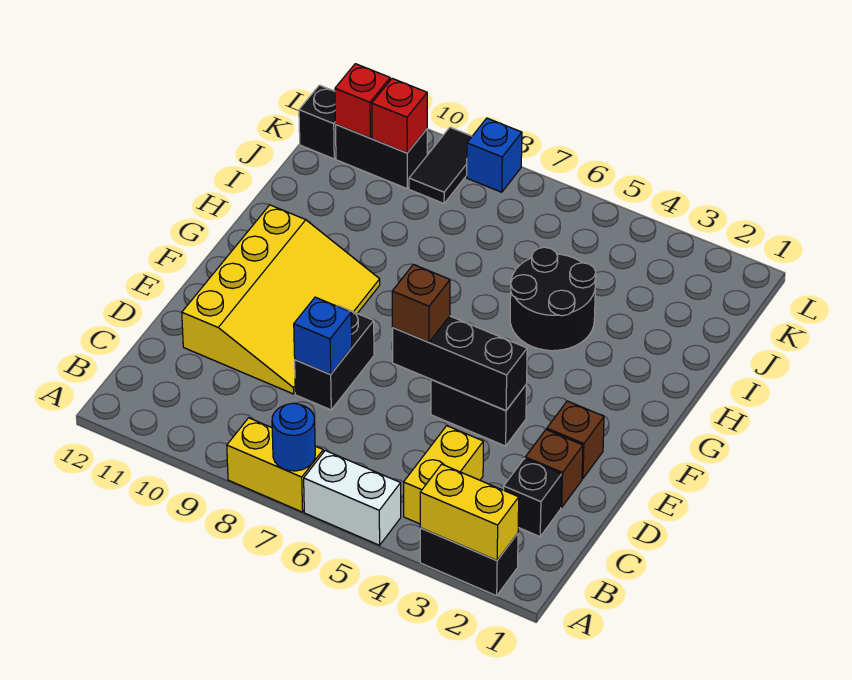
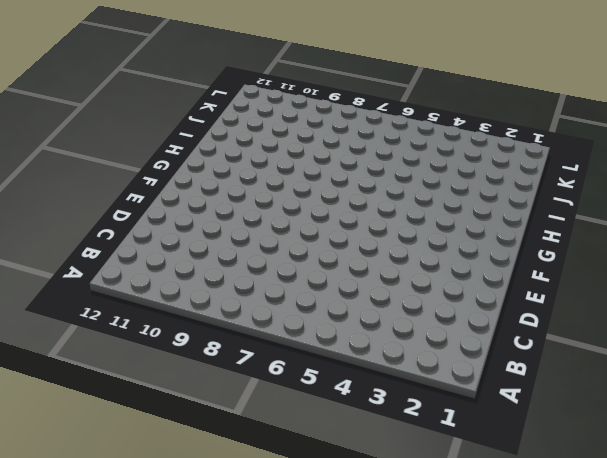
none -> black brick A2:A3 level 1
none -> white brick A5:A6 level 1
none -> yellow brick A7:A8 level 1

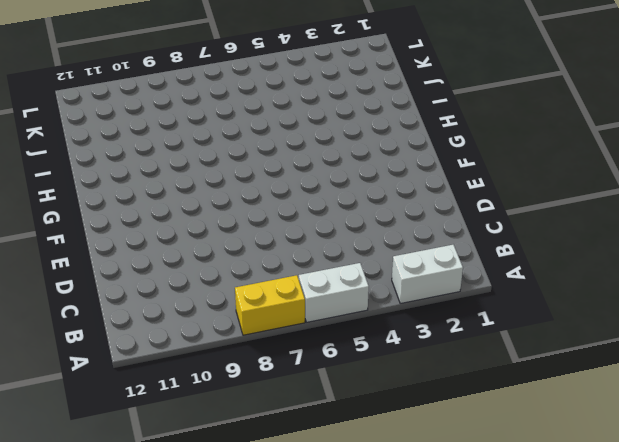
white brick A2:A3 level 1 -> black brick A2:A3 level 1
none -> yellow brick B4:C4 level 1
none -> black brick C2 level 1
none -> brown brick D2 level 1

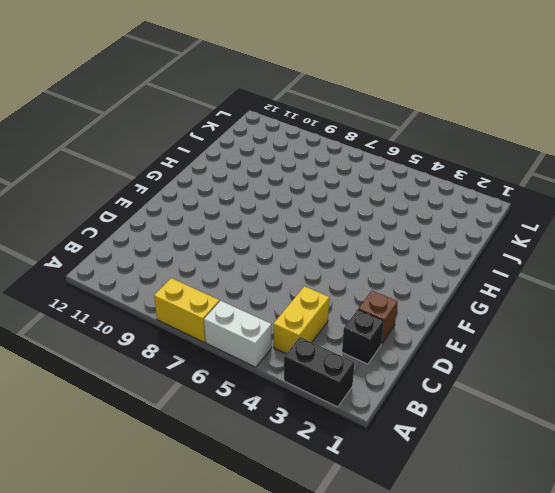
none -> black brick D8:E8 level 1
none -> yellow slope D9:G11 level 1 top 11
none -> brown brick E2 level 1

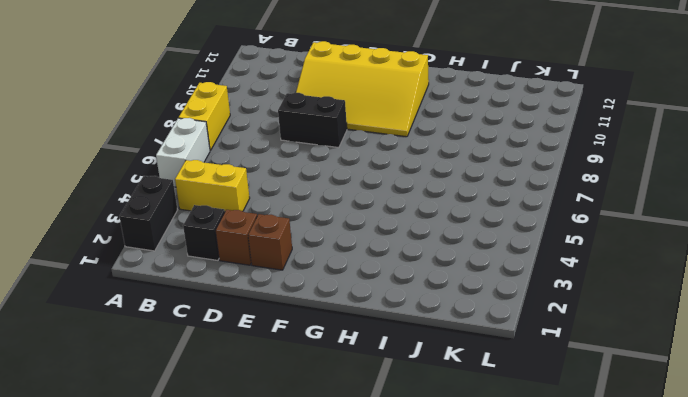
none -> black brick E4:E5 level 1
none -> black round brick H4:I5 level 1
none -> black tile K9:L9 level 1

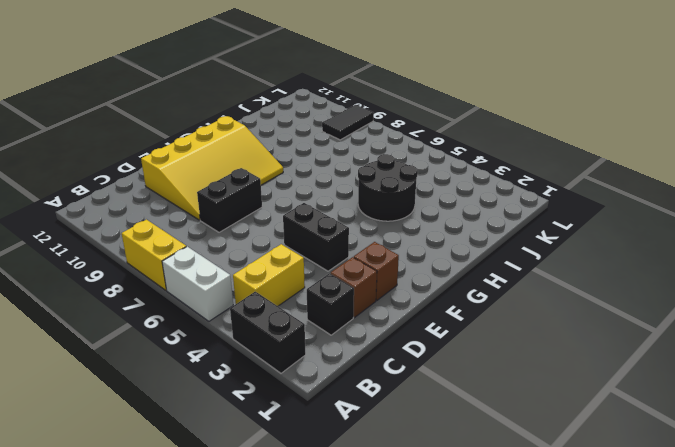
none -> black brick K10:K11 level 1
none -> black brick K12 level 1
none -> blue brick L8 level 1

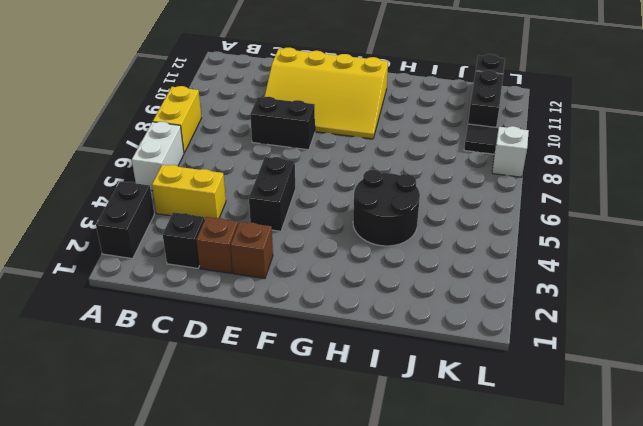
white brick L8 level 1 -> blue brick L8 level 1
none -> yellow brick A2:A3 level 2
none -> blue round brick A7 level 2
none -> blue brick D8 level 2

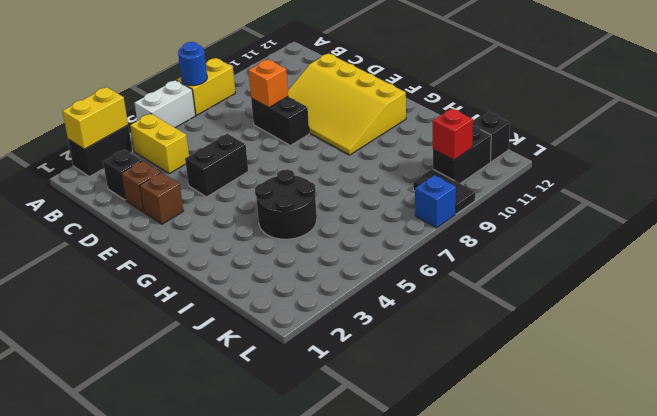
orange brick D8 level 2 -> blue brick D8 level 2
none -> black brick E4:E6 level 2
none -> red brick K11 level 2
none -> brown brick E6 level 3

